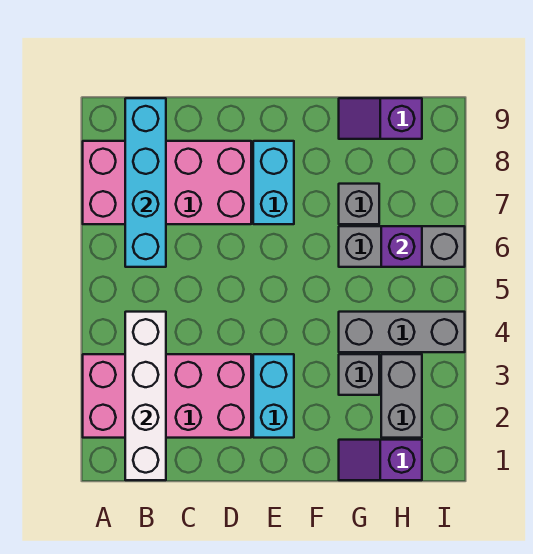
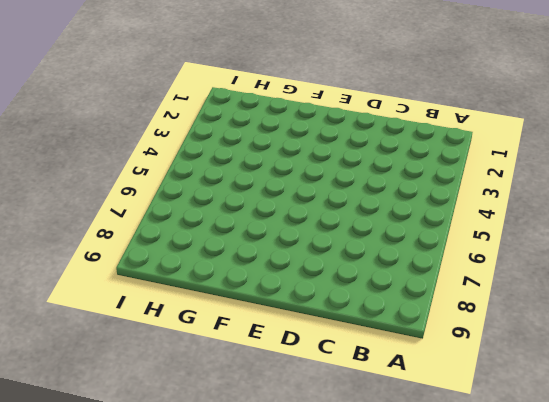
none -> pink brick A2:D3 level 1
none -> pink brick A7:D8 level 1
none -> cyan brick E2:E3 level 1

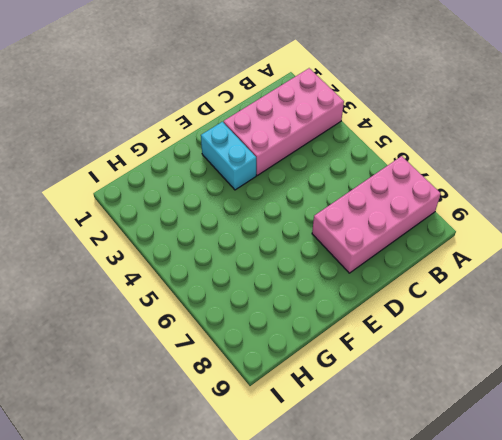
none -> cyan brick E7:E8 level 1
none -> purple slope G1:H1 level 1 top H
none -> grey brick G3 level 1

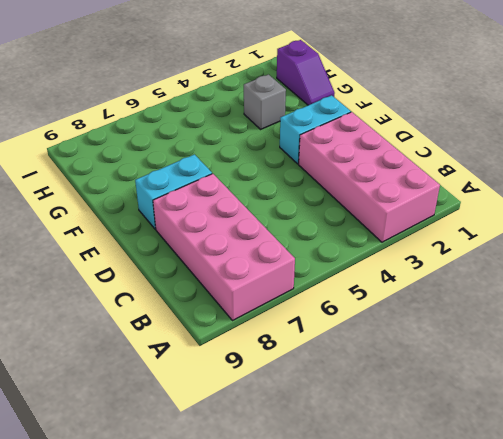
none -> grey brick G4:I4 level 1
none -> grey brick G6:I6 level 1
none -> grey brick G7 level 1

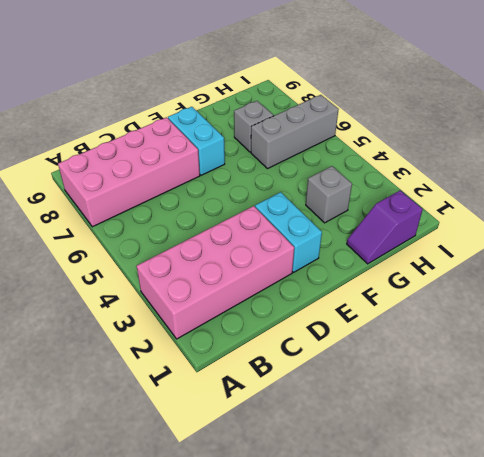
none -> grey brick G4:I4 level 1
none -> purple slope G9:H9 level 1 top H
none -> grey brick H2:H3 level 1

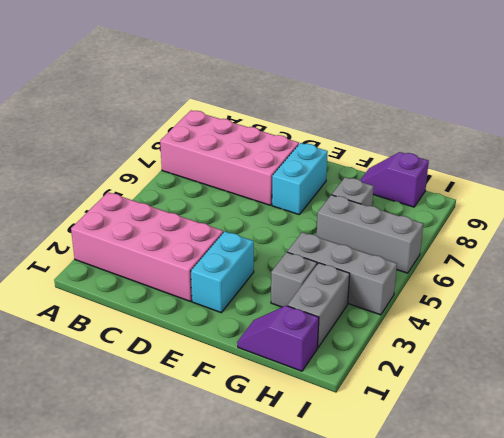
none -> white brick B1:B4 level 2
none -> cyan brick B6:B9 level 2
none -> purple brick H6 level 2

